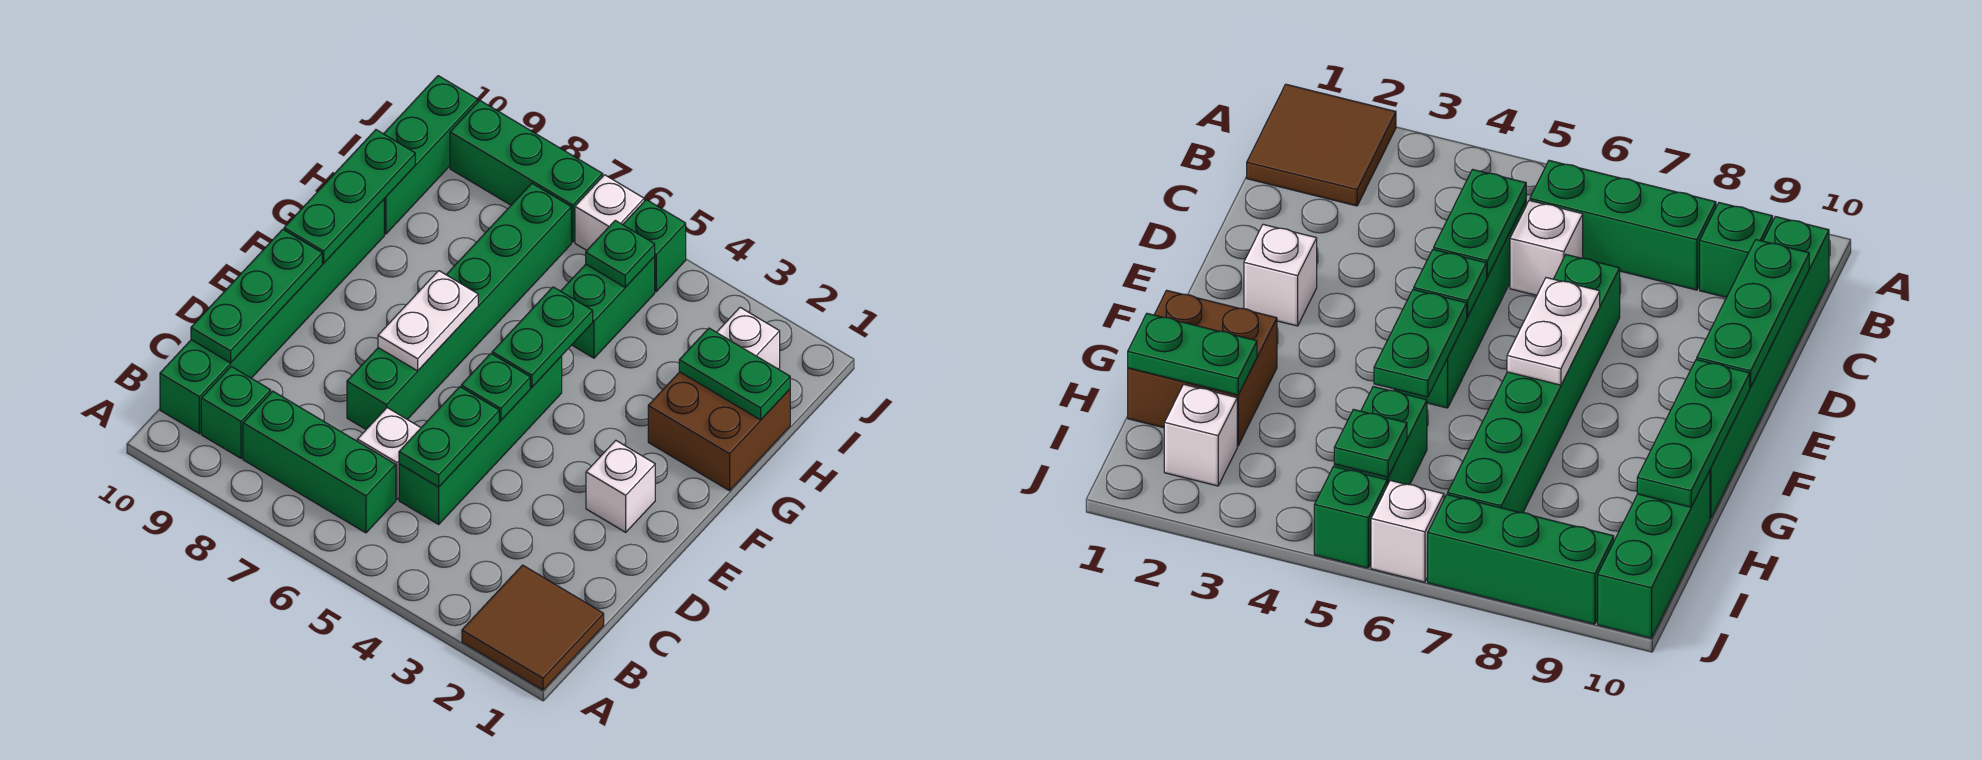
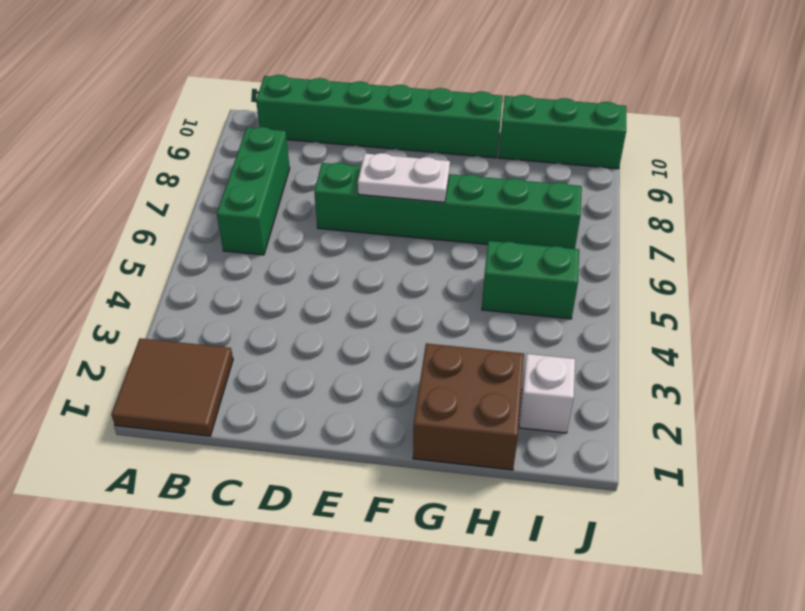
none -> green brick B9 level 1
none -> green brick C5:F5 level 1
none -> white brick C6 level 1

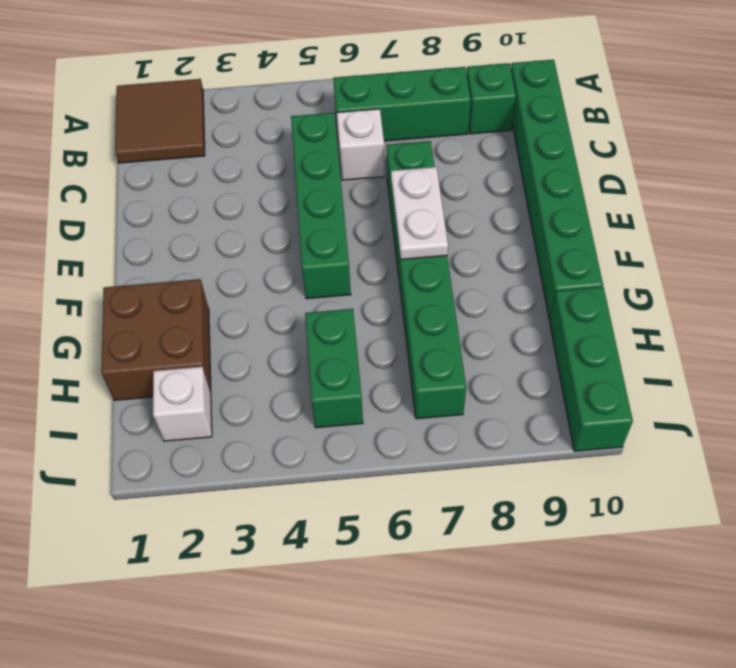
none -> white brick E2 level 1
none -> green brick J5 level 1
none -> white brick J6 level 1

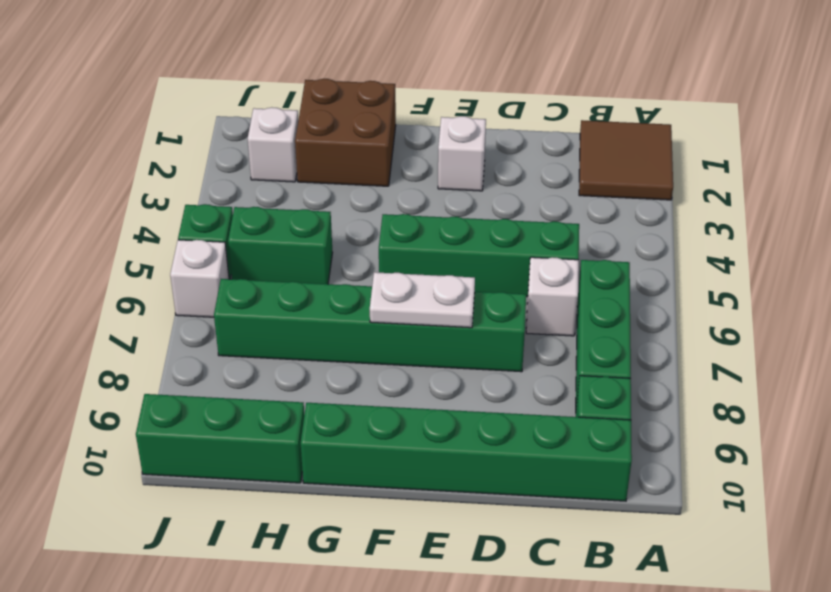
none -> green brick J7:J9 level 1
none -> green plate C5:D5 level 2
none -> green plate C10:E10 level 2

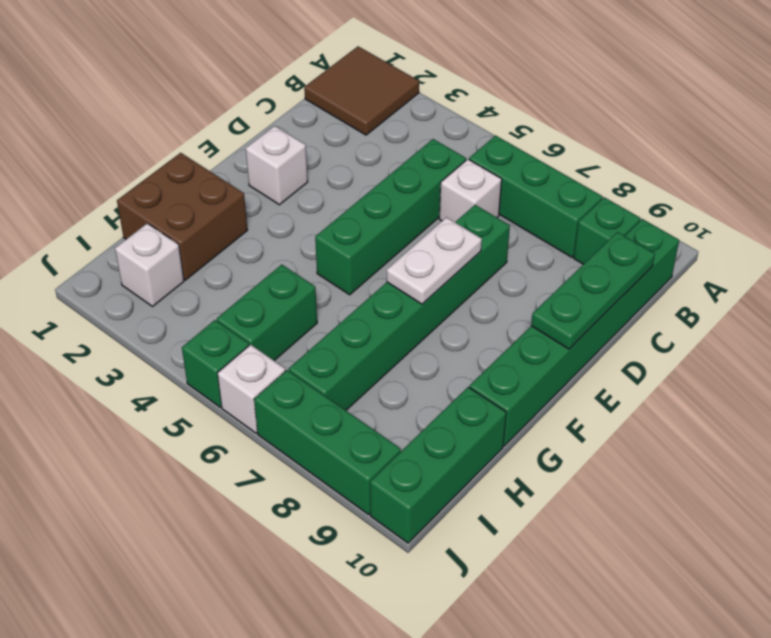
none -> green plate C5:D5 level 2
none -> green plate E5 level 2
none -> green plate F5:G5 level 2

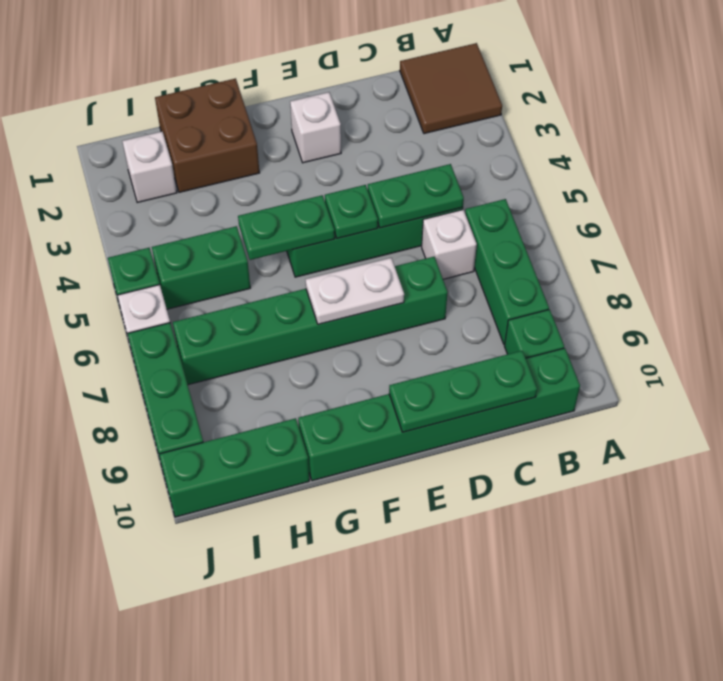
none -> green plate F10:H10 level 2
none -> green plate H1:H2 level 2
none -> green plate I5 level 2

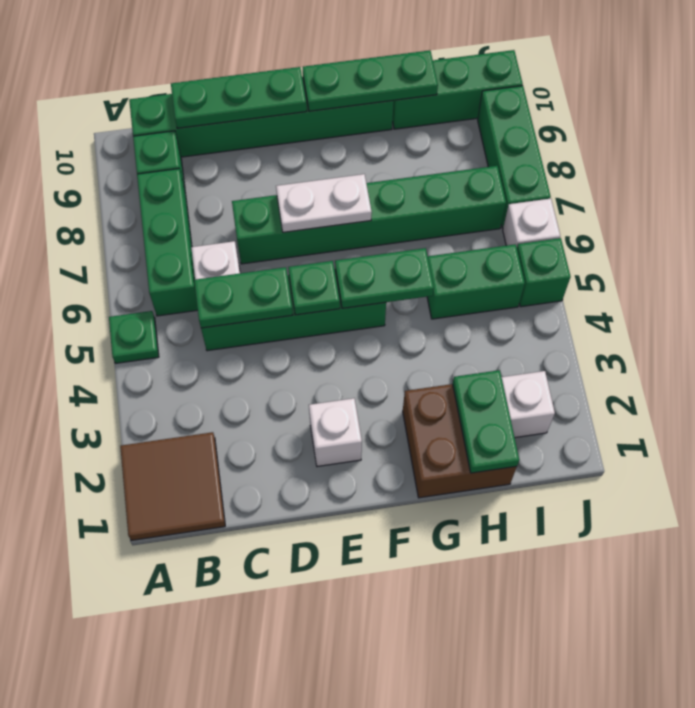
green plate A5 level 1 -> green plate I5 level 2

